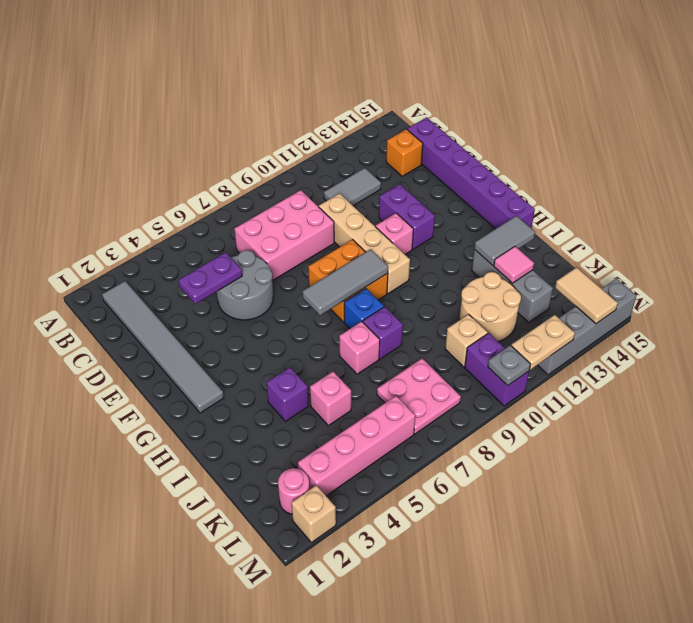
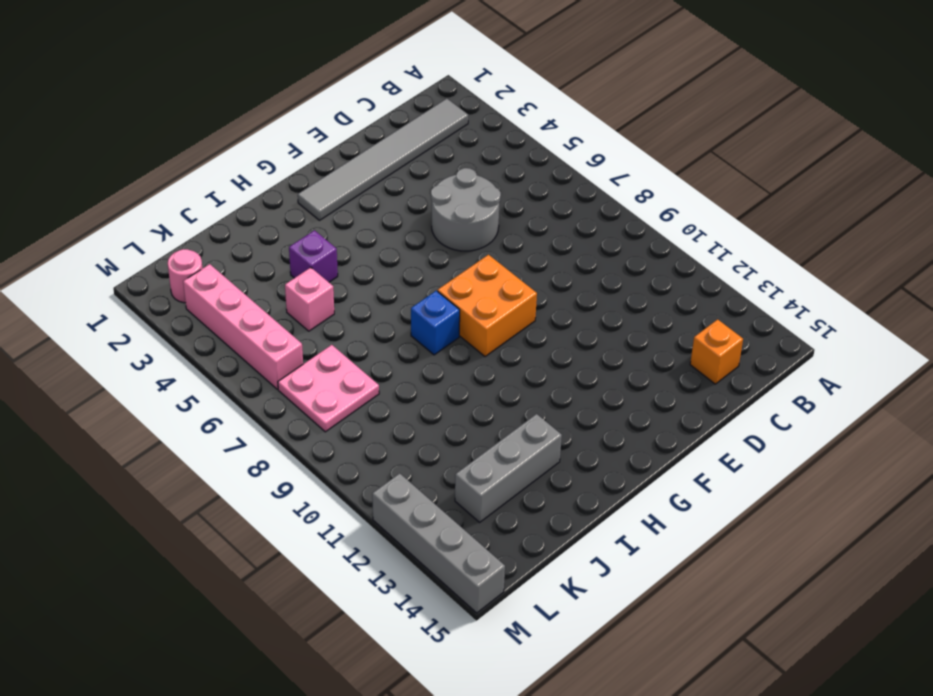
none -> pink brick C7:D9 level 1
none -> grey tile C11:C12 level 1
none -> purple brick C15:H15 level 1
none -> tan brick D10:G10 level 1

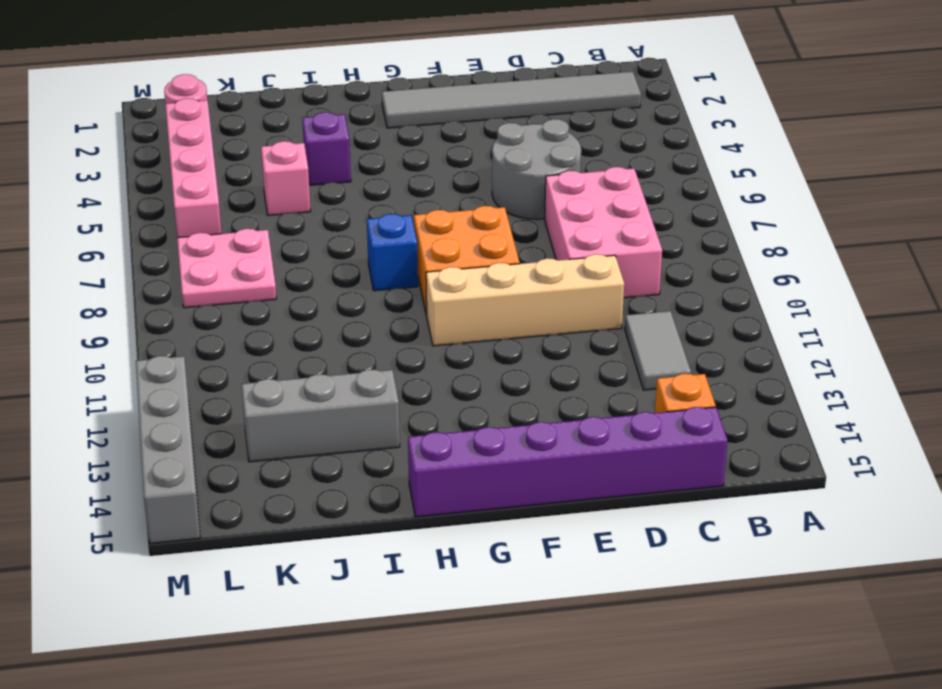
none -> purple brick E12:F12 level 1
none -> pink brick F11 level 1
none -> pink brick I7 level 1
none -> purple brick I8 level 1

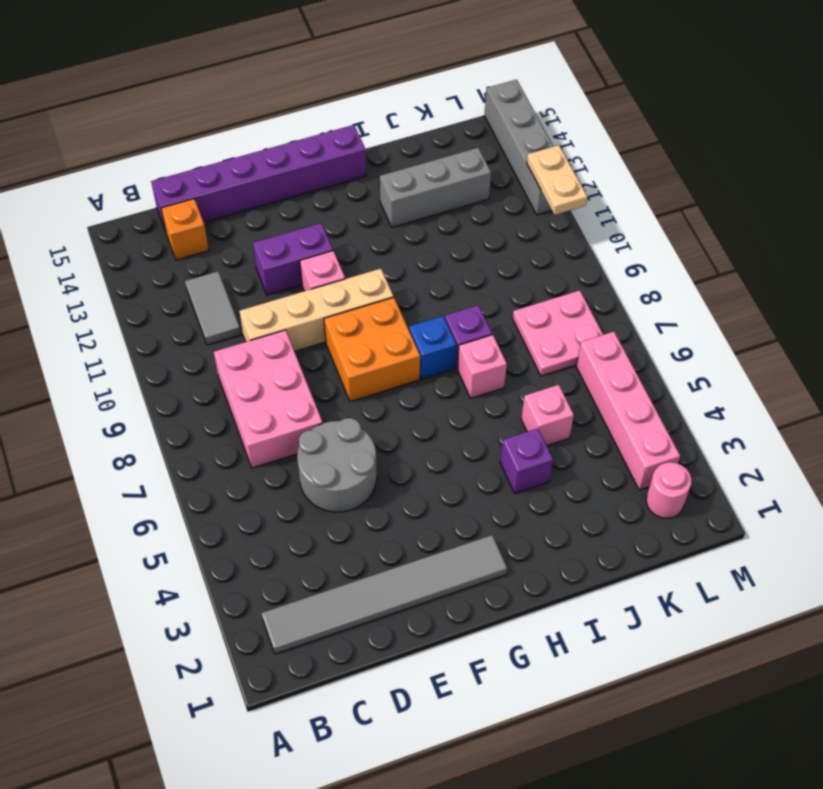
none -> tan round brick J11:K12 level 1
none -> tan brick K10 level 1
none -> purple brick L10:M10 level 1
none -> tan brick M2 level 1

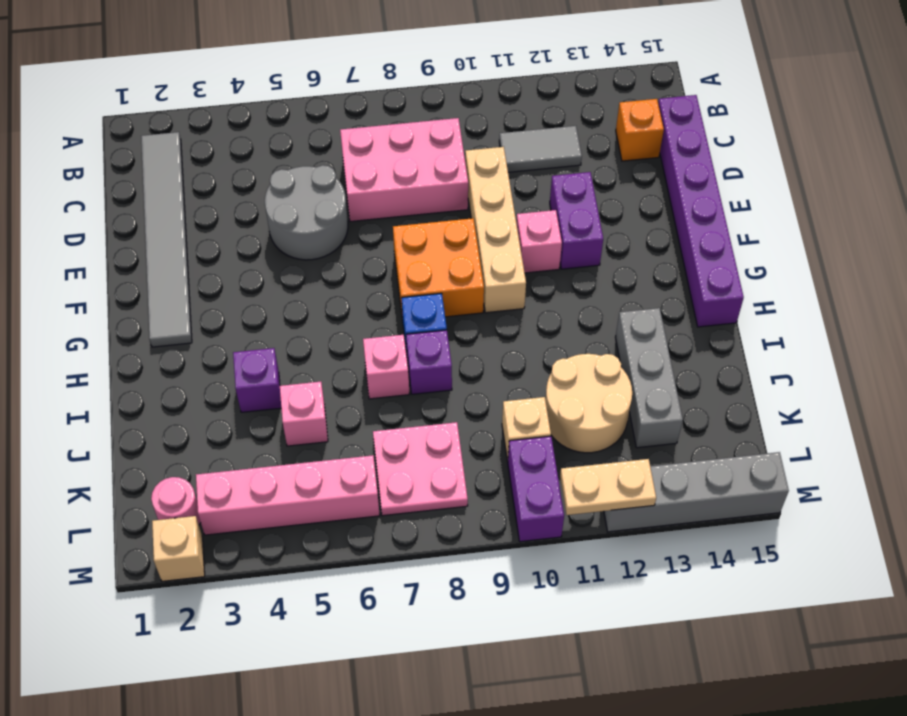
none -> purple plate D4:D5 level 2
none -> grey tile G7:G9 level 2
none -> grey tile I13:I14 level 2
none -> pink tile J13 level 2

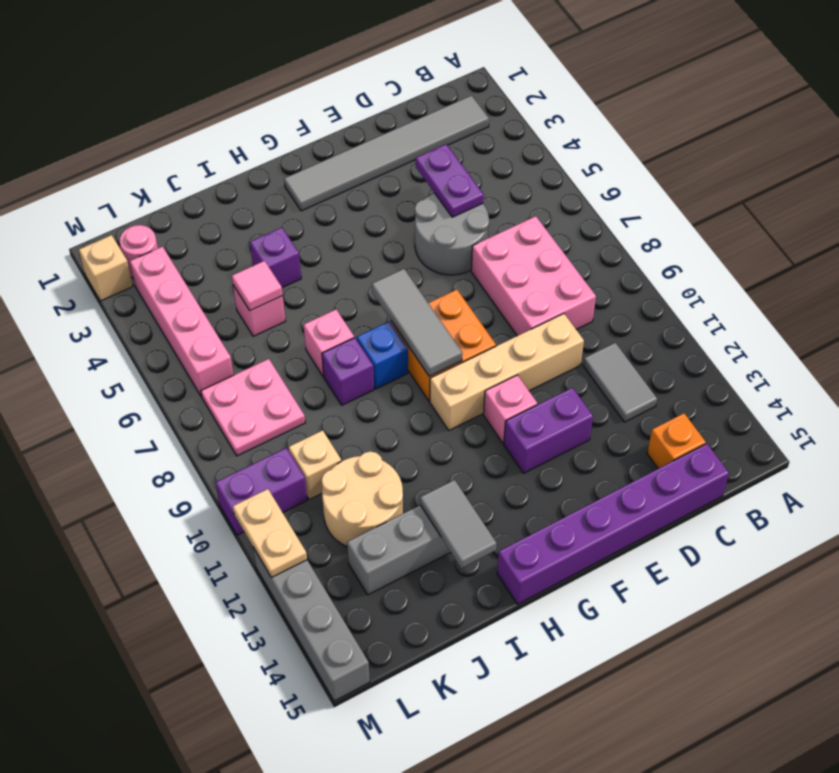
pink tile J5 level 2 -> pink tile J13 level 2
none -> tan tile L14:M14 level 2
none -> grey plate M10 level 2

